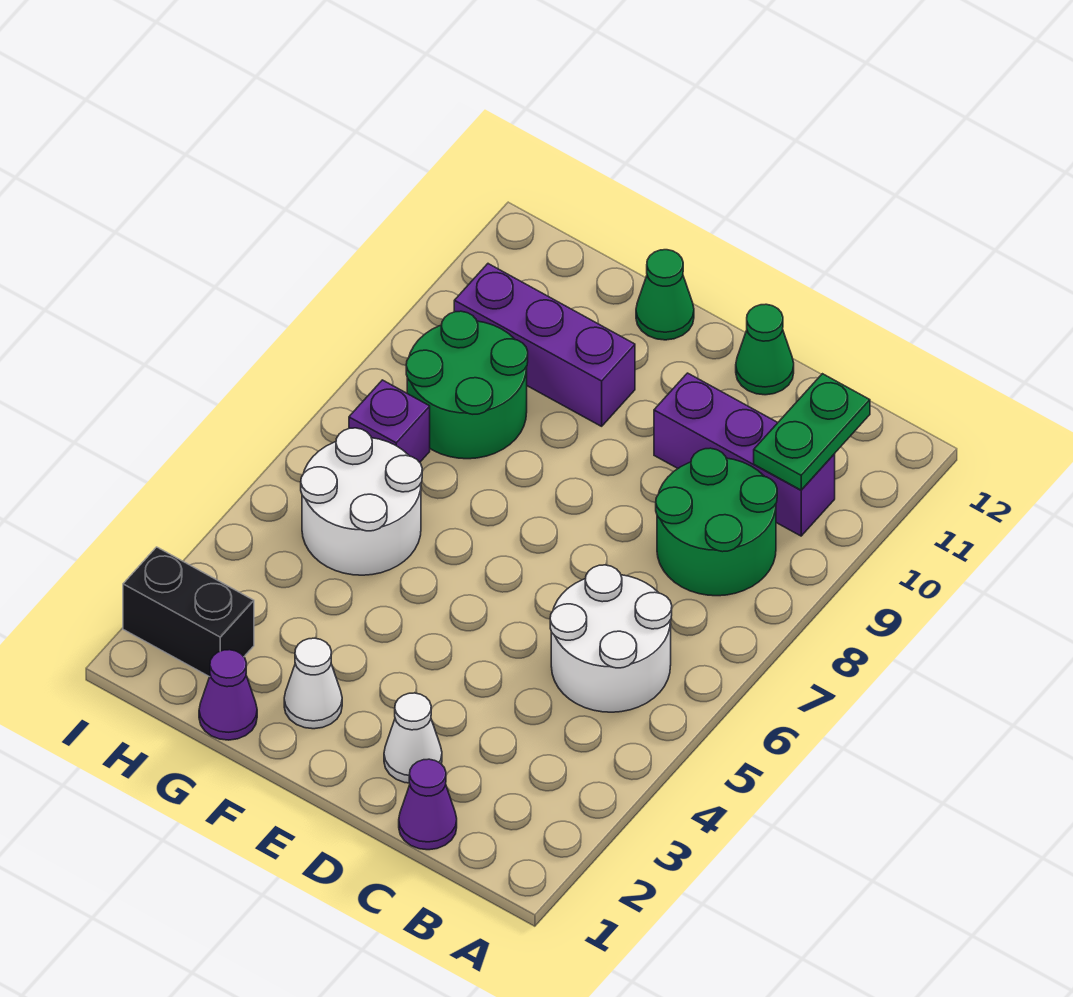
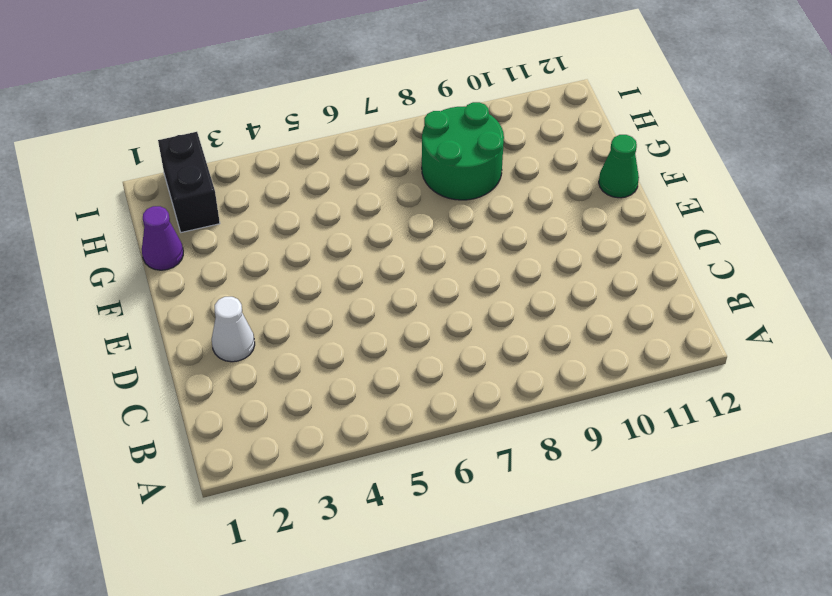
none -> white round brick B5:C6 level 1
none -> green round brick B8:C9 level 1
none -> purple brick B10:D10 level 1

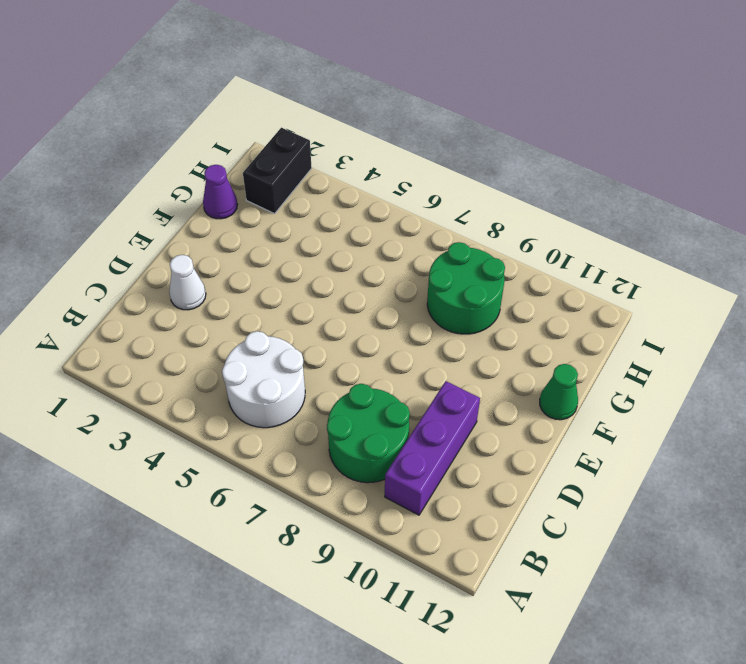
none -> purple cone C1 level 1
none -> green cone D12 level 1
none -> white cone F2 level 1

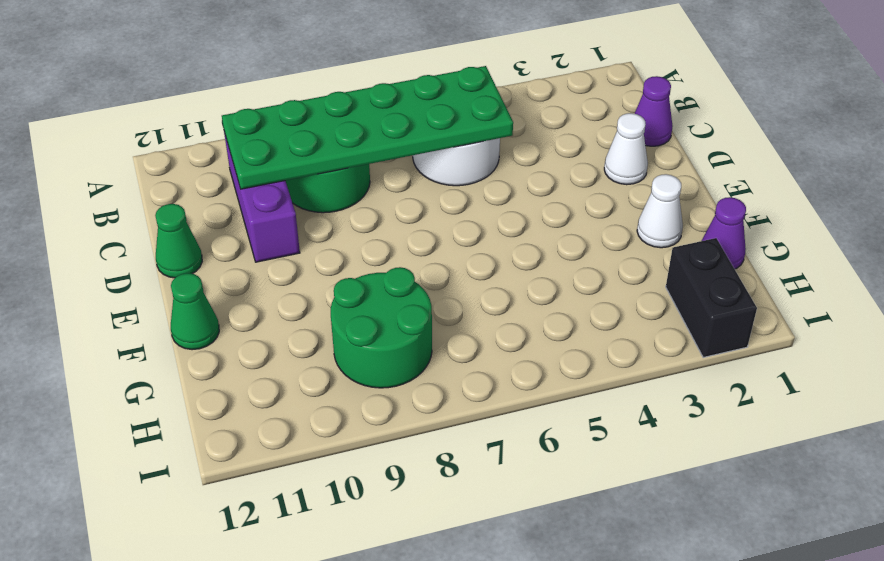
green plate B5:C10 level 2 -> green plate B10:B11 level 2
none -> purple brick F10:H10 level 1
none -> white round brick G5:H6 level 1
none -> purple brick H7 level 1

